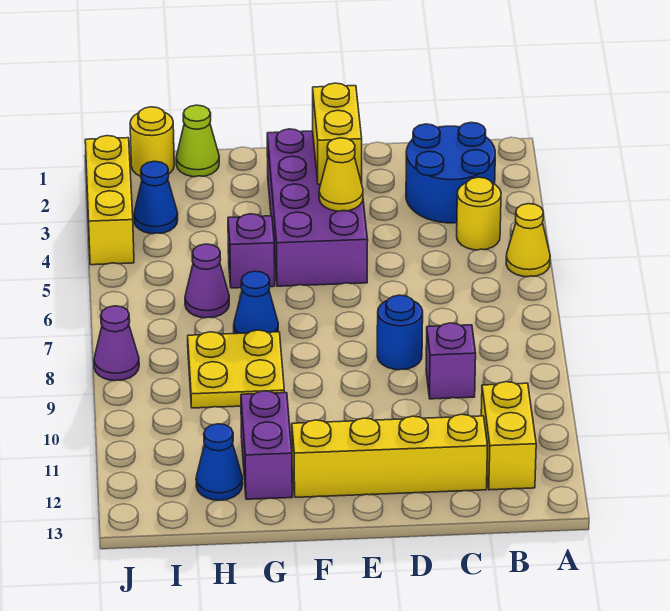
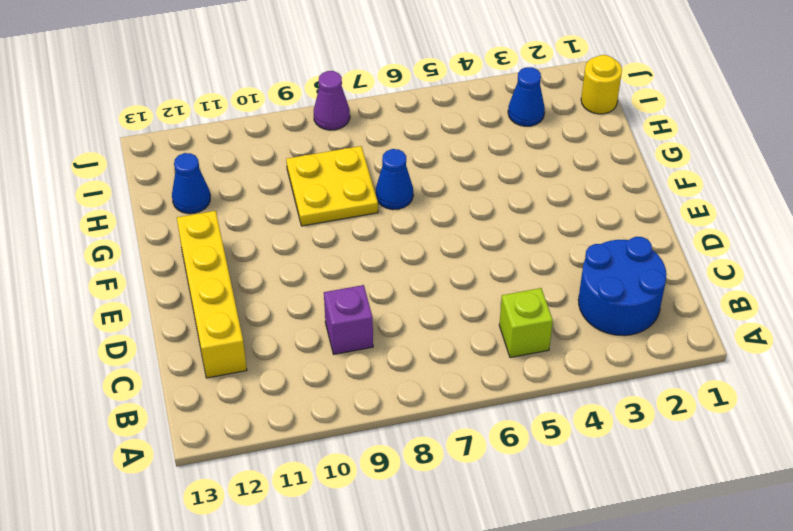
lime brick B5 level 1 -> none
none -> yellow cone A5 level 1
none -> yellow round brick B4 level 1
none -> yellow brick B11:B12 level 1

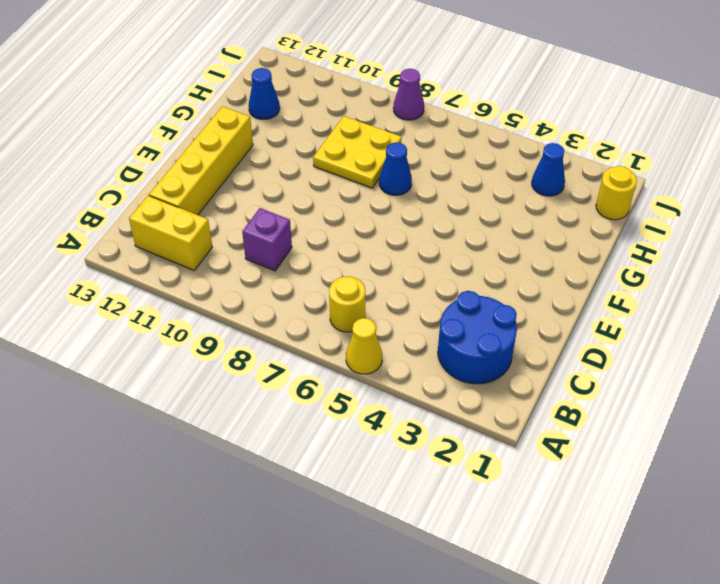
yellow round brick B6 level 1 -> yellow round brick B4 level 1
none -> blue round brick D8 level 1
none -> purple brick E2:F5 level 1
none -> purple brick G5 level 1

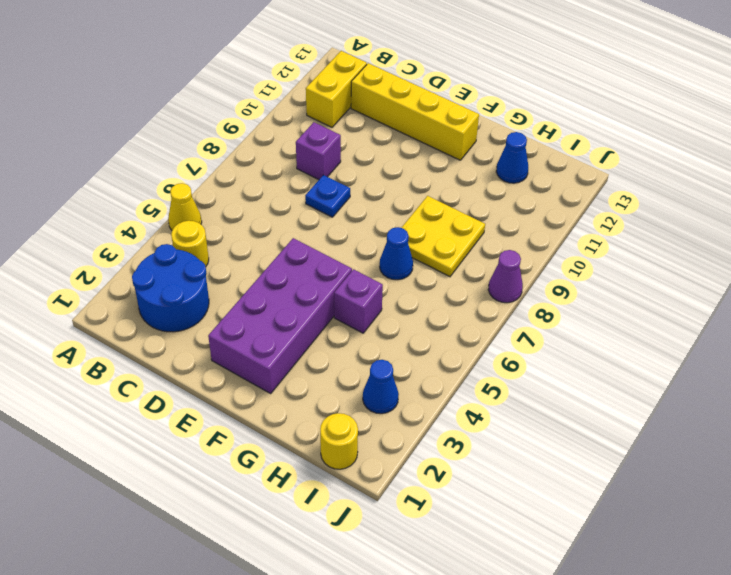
blue plate D8 level 1 -> blue round brick D8 level 1
none -> purple brick G11:G12 level 1
none -> lime cone H1 level 1
none -> purple cone H6 level 1

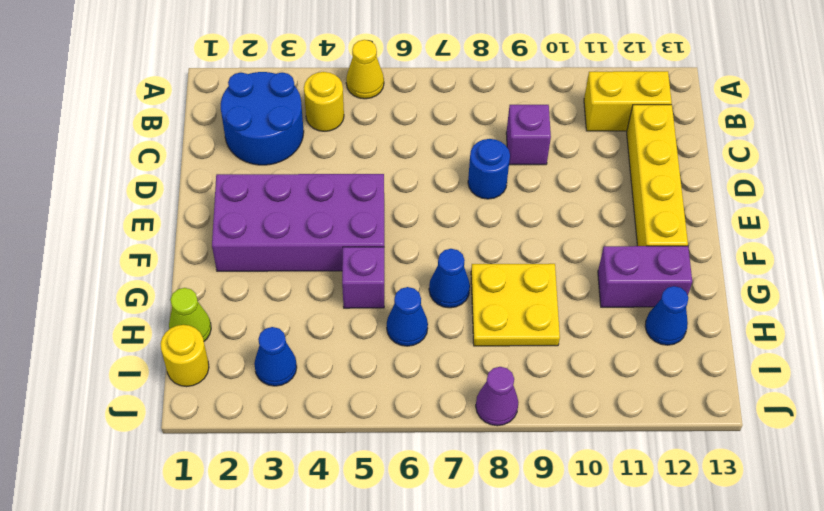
blue cone H6 level 1 -> purple cone H6 level 1
none -> yellow brick J2:J4 level 1
none -> yellow brick E2:E3 level 2
none -> yellow cone E4 level 2

